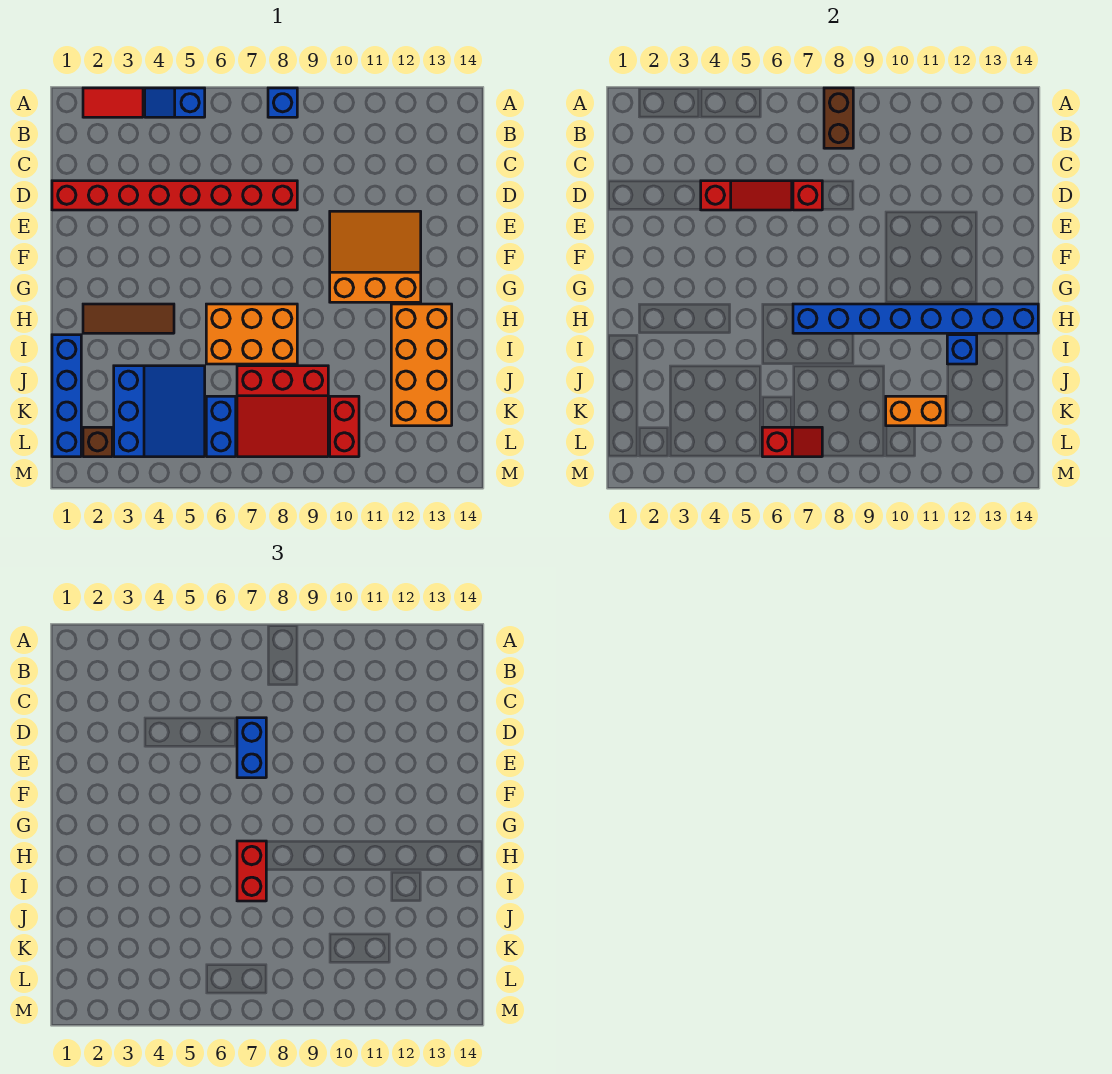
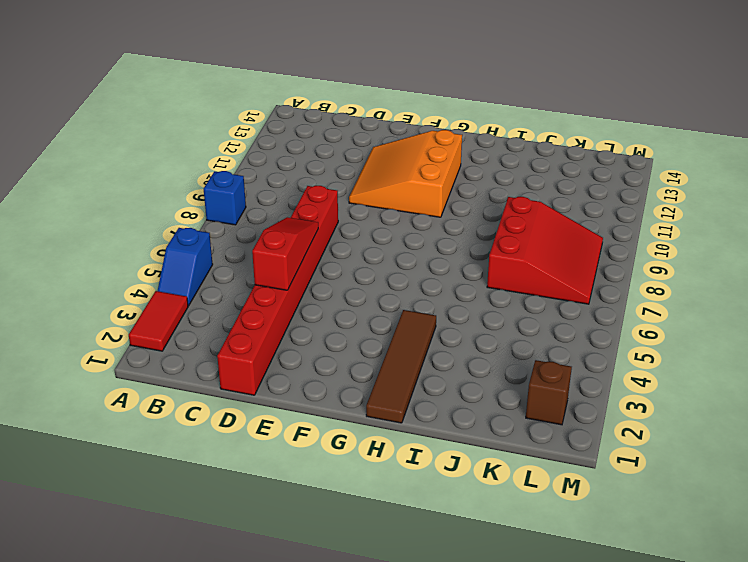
brown tile H1:H4 level 1 -> brown tile H2:H4 level 1
none -> orange brick H6:I8 level 1
none -> orange brick H12:K13 level 1
none -> blue brick I1:L1 level 1

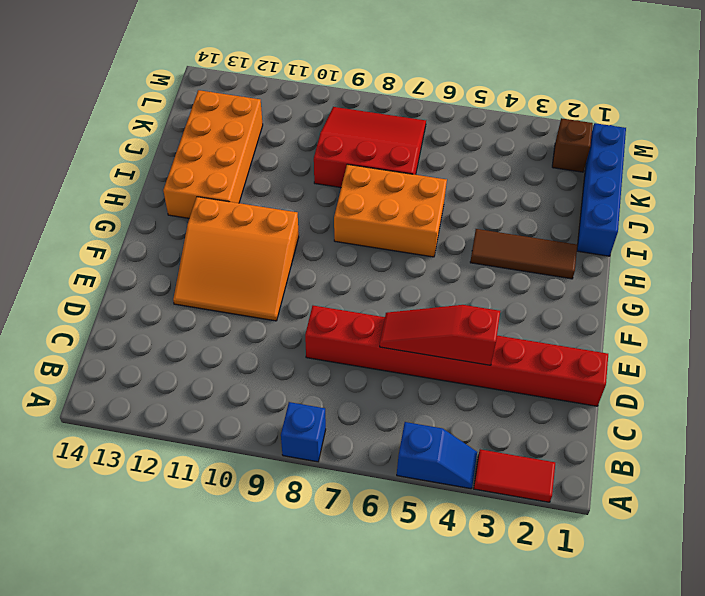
none -> blue slope J3:L5 level 1 top 3
none -> blue brick K6:L6 level 1
none -> red brick K10:L10 level 1

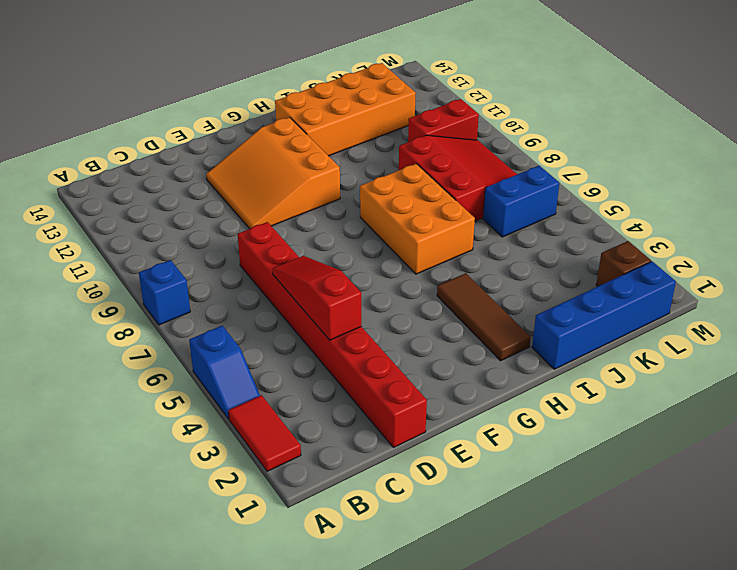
none -> blue slope J3:L5 level 1 top 3
none -> brown brick A8:B8 level 2
none -> red brick D7 level 2

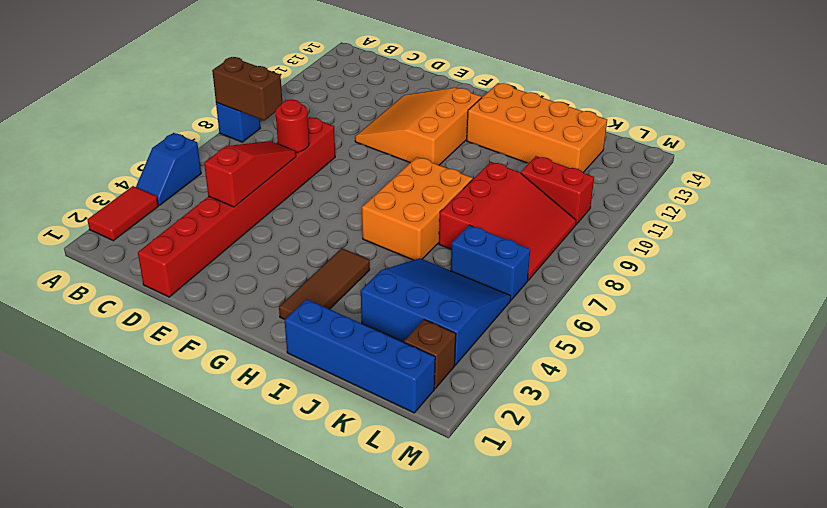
red round brick D7 level 2 -> red brick D7 level 2
none -> blue brick H7:H14 level 2
none -> blue brick I12 level 2
none -> orange brick K10:K11 level 2

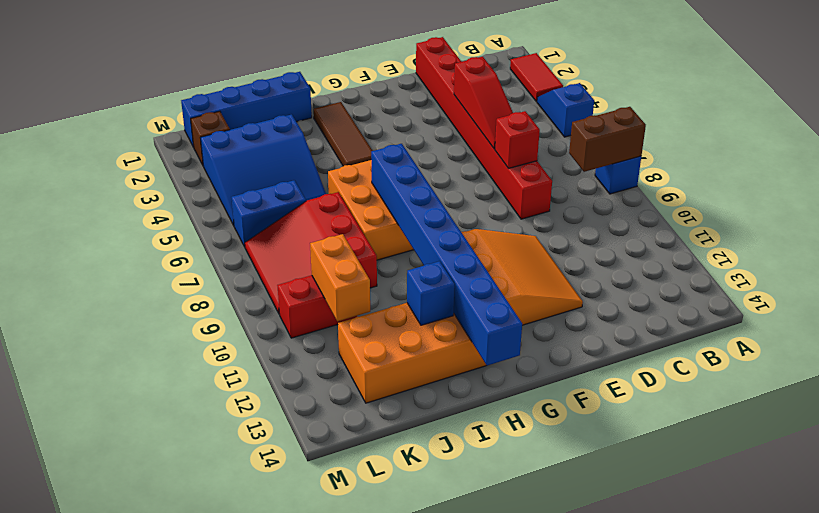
none -> red slope L6:L7 level 2 top 6
none -> blue brick D7:E7 level 3
none -> red brick H7:I7 level 3

